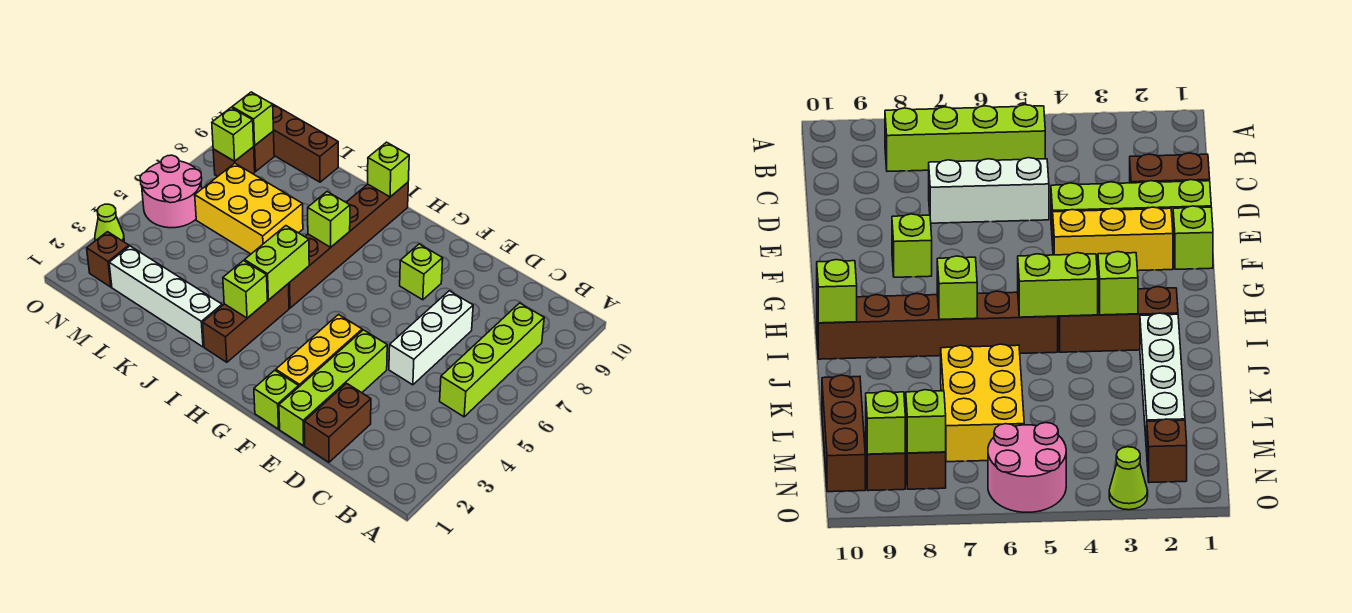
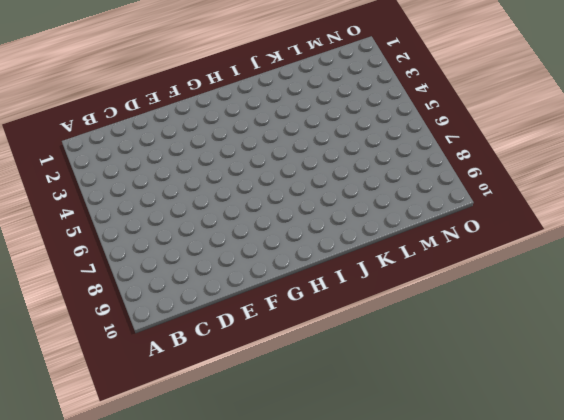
none -> lime brick B5:B8 level 1
none -> brown brick D1:D2 level 1
none -> white brick D5:D7 level 1

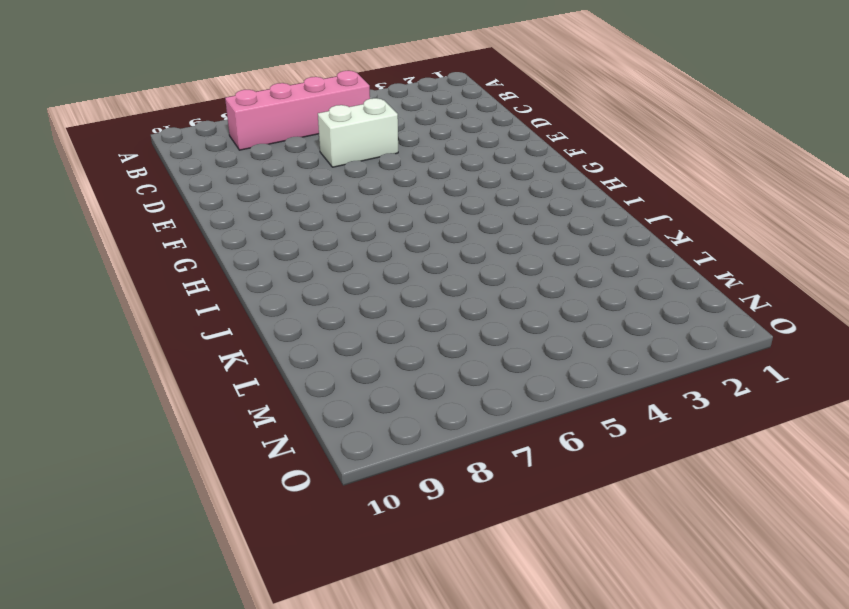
pink brick B5:B8 level 1 -> lime brick B5:B8 level 1
white brick D5:D6 level 1 -> white brick D5:D7 level 1
none -> brown brick D1:D2 level 1
none -> lime brick E1:E4 level 1
none -> lime brick F1 level 1

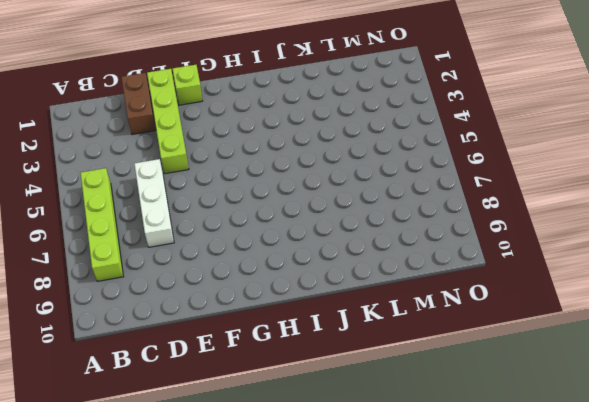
none -> yellow brick F2:F4 level 1
none -> lime brick F8 level 1
none -> brown brick I2:I4 level 1

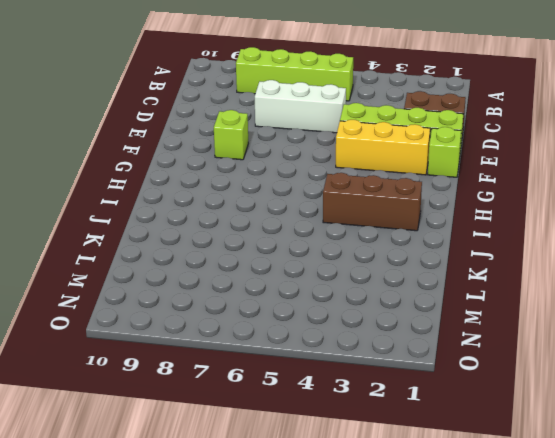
none -> brown brick I5:I10 level 1
none -> white brick J2:M2 level 1
none -> yellow brick K6:M7 level 1

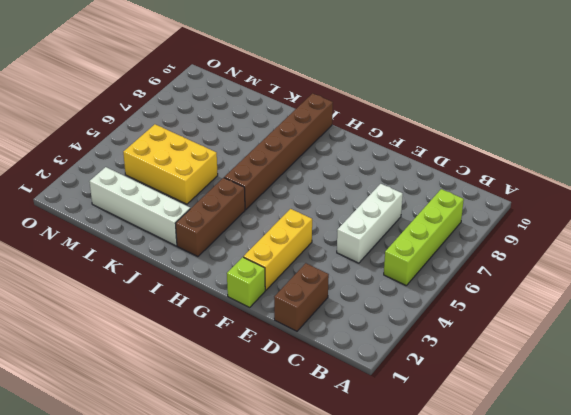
yellow brick K4:M5 level 1 -> yellow brick K6:M7 level 1
none -> lime brick E1:E4 level 1
none -> lime brick F8 level 1
none -> brown brick L10:N10 level 1

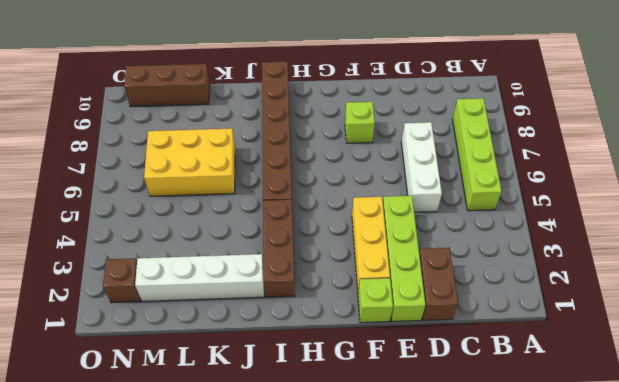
none -> pink round brick N5:O6 level 1
none -> brown brick N8 level 1
none -> brown brick N9 level 1

